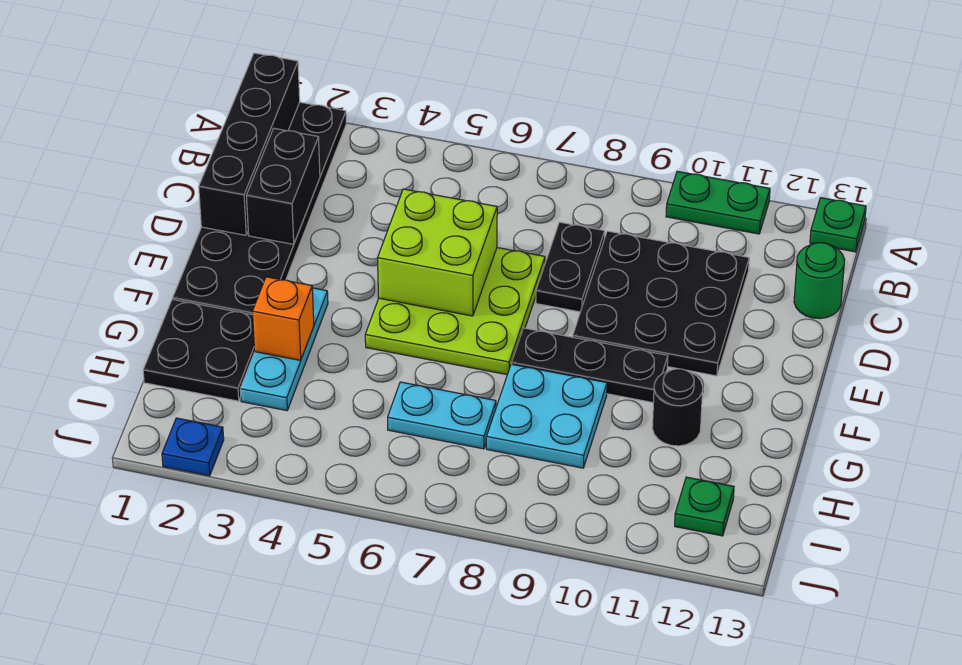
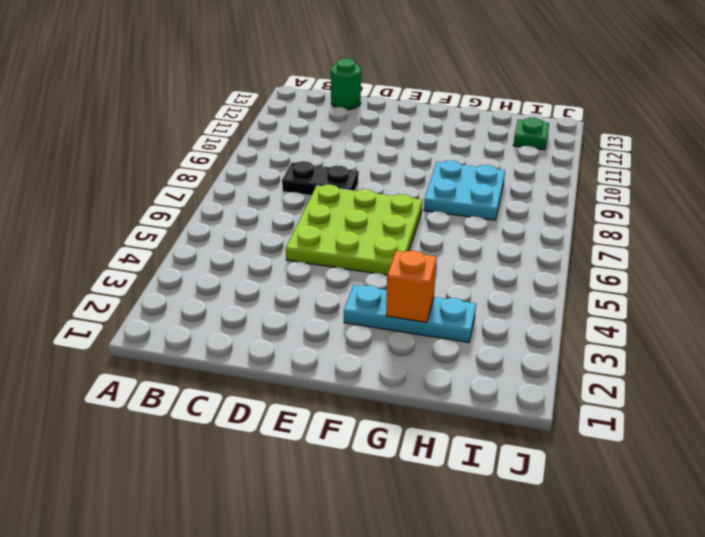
none -> black plate A1:F2 level 1
none -> green plate A10:A11 level 1
none -> green plate A13 level 1

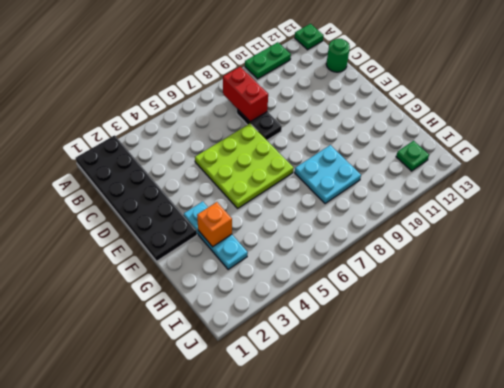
red brick B8:C8 level 2 -> none
none -> black plate C9:E11 level 1
none -> black plate F8:F10 level 1
none -> black plate G1:H2 level 1

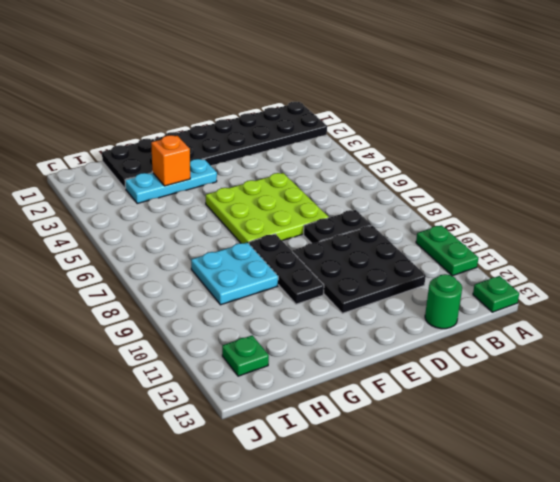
none -> black round brick G11 level 1
none -> cyan plate H6:H7 level 1
none -> blue plate J2 level 1

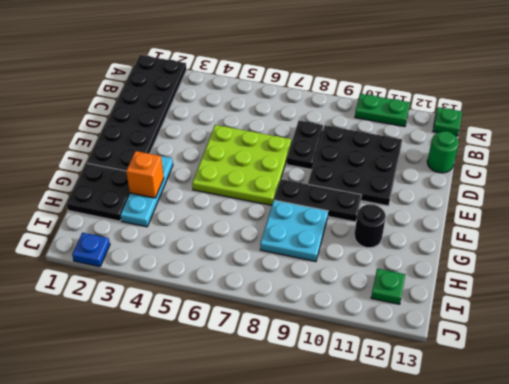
none -> cyan plate H6:H7 level 1
none -> black brick A1:D1 level 2
none -> black brick C2:D2 level 2

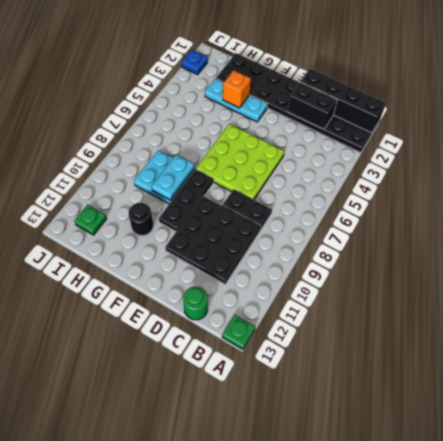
cyan plate G8:G9 level 2 -> cyan plate H6:H7 level 1
none -> green plate A10:A11 level 1
none -> lime brick D5:E6 level 2

